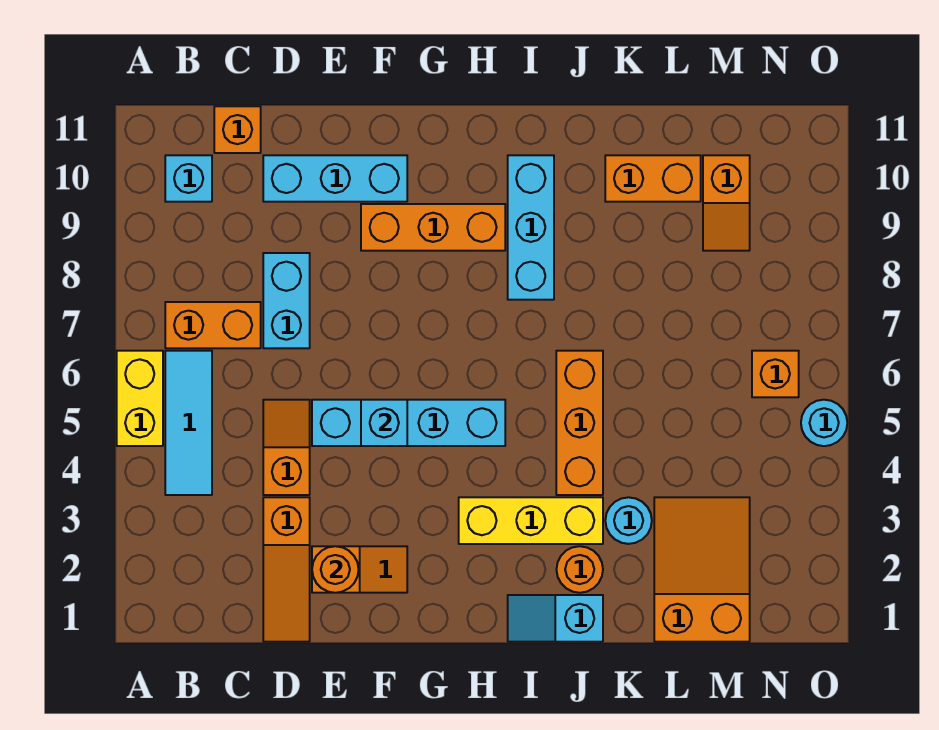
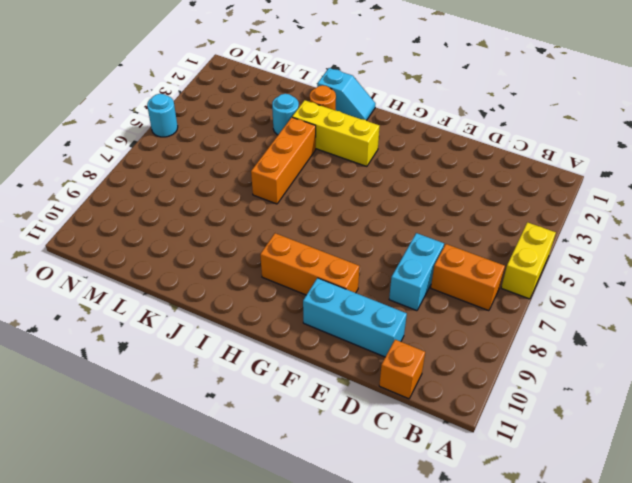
none -> cyan tile B4:B6 level 1
none -> cyan brick B10 level 1
none -> orange slope D1:D3 level 1 top 3

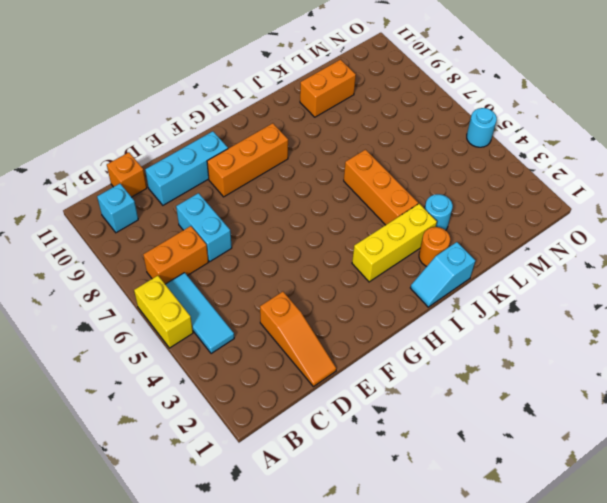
none -> orange slope D4:D5 level 1 top 4
none -> orange slope E2:F2 level 1 top E
none -> cyan brick E5:H5 level 1

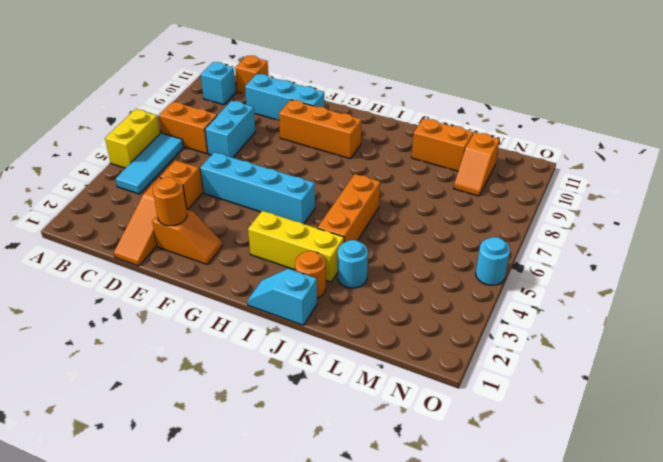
none -> cyan brick I8:I10 level 1
none -> orange slope L1:M3 level 1 top 1
none -> orange brick N6 level 1

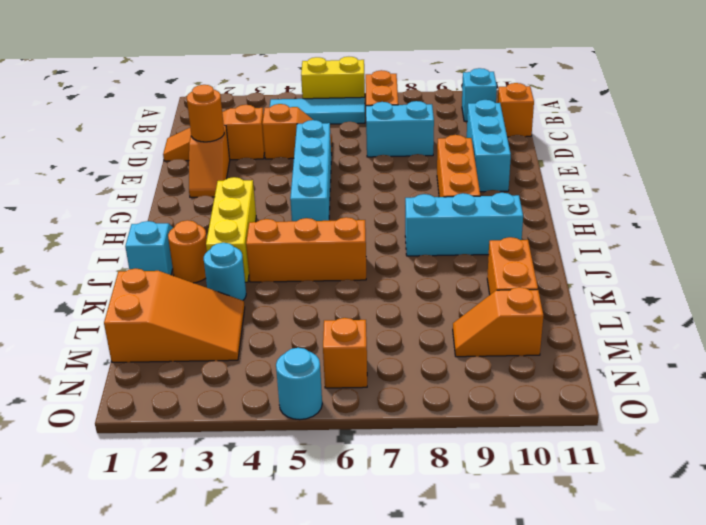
none -> cyan brick F5 level 2

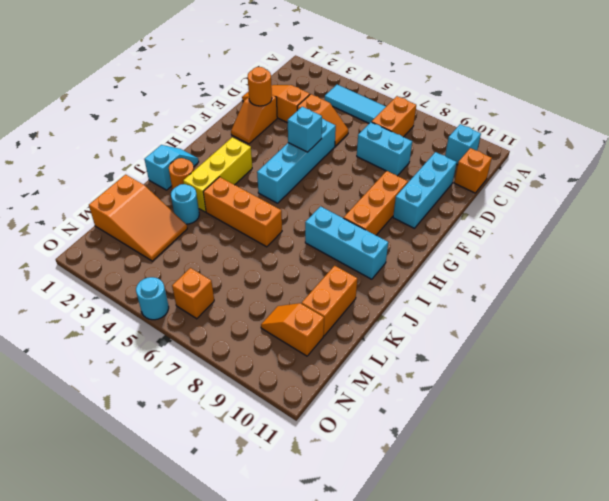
none -> yellow brick A5:A6 level 1

